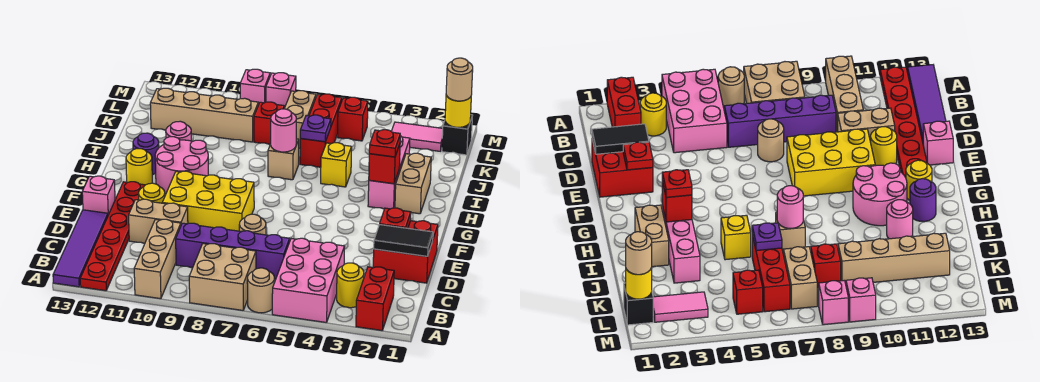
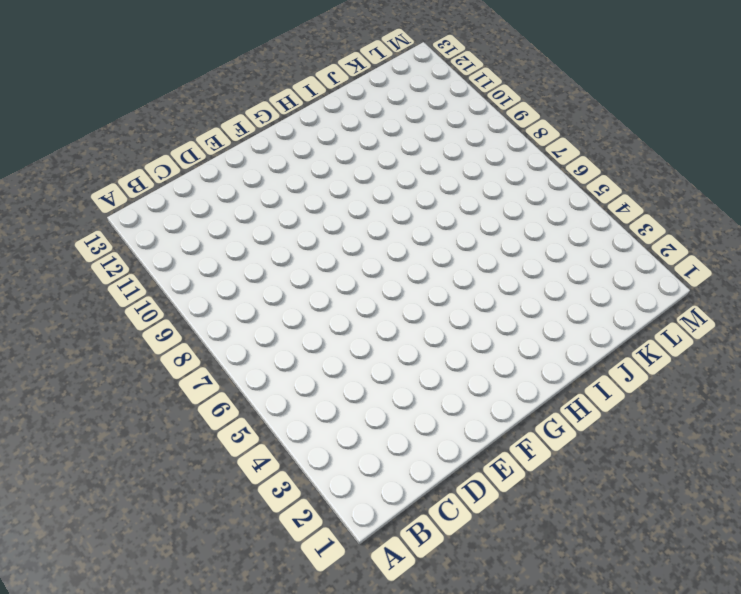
none -> red brick A2:B2 level 1
none -> pink brick A4:C5 level 1
none -> tan round brick A6 level 1
none -> tan brick A7:B8 level 1

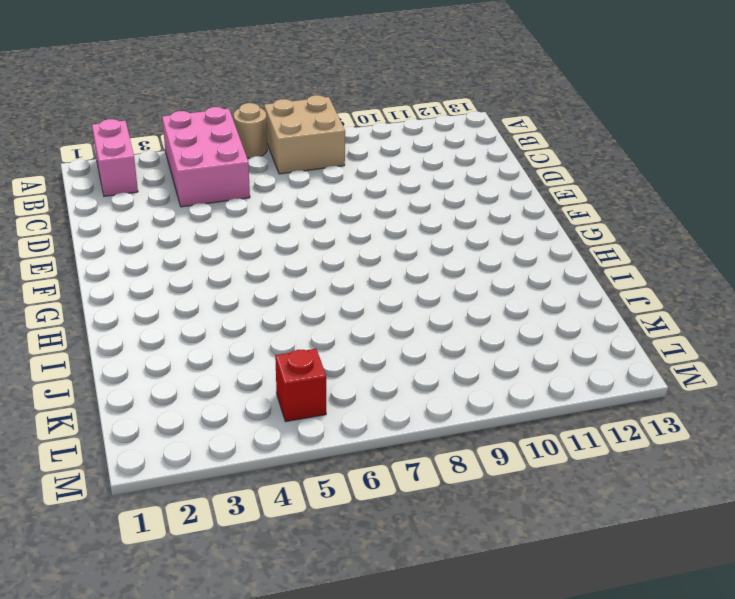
pink brick A2:B2 level 1 -> red brick A2:B2 level 1
none -> tan brick A10:C10 level 1
none -> red plate A12:F12 level 1
none -> purple tile A13:D13 level 1
none -> yellow round brick B3 level 1

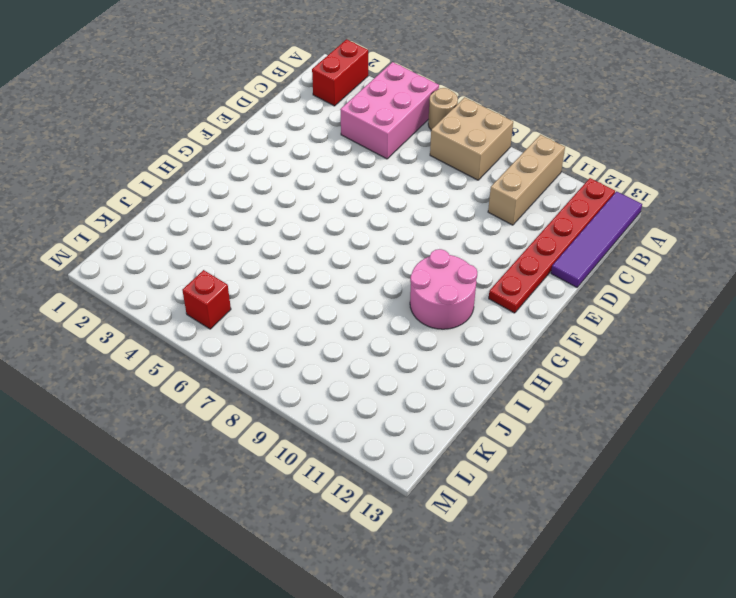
none -> yellow round brick B3 level 1
none -> purple brick C6:C9 level 1
none -> red brick D1:E2 level 1
none -> tan round brick D7 level 1

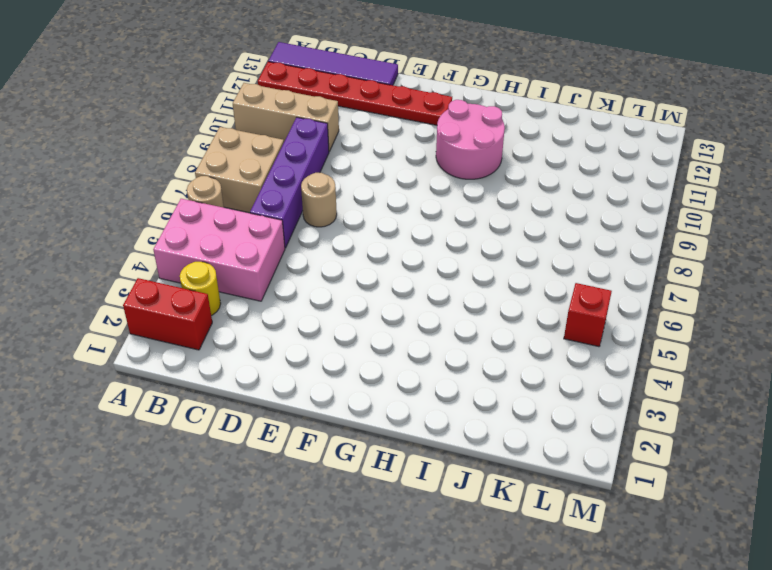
none -> red brick D1:E2 level 1
none -> tan brick D10:D11 level 1
none -> yellow brick E8:F10 level 1
none -> yellow round brick E11 level 1

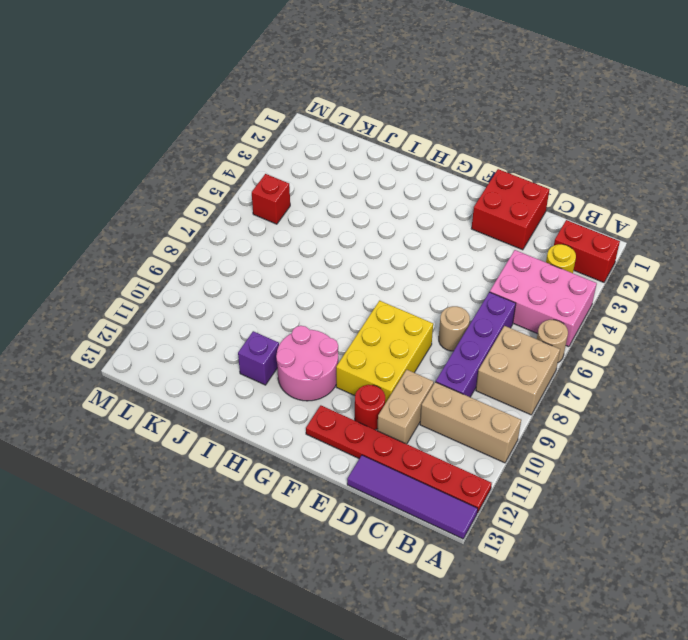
red round brick E11 level 1 -> yellow round brick E11 level 1
purple brick I11 level 1 -> pink round brick I11 level 1
none -> pink brick E13 level 1
none -> yellow round brick G12 level 1
none -> tan brick H2:I2 level 1
none -> pink brick H3:J3 level 1

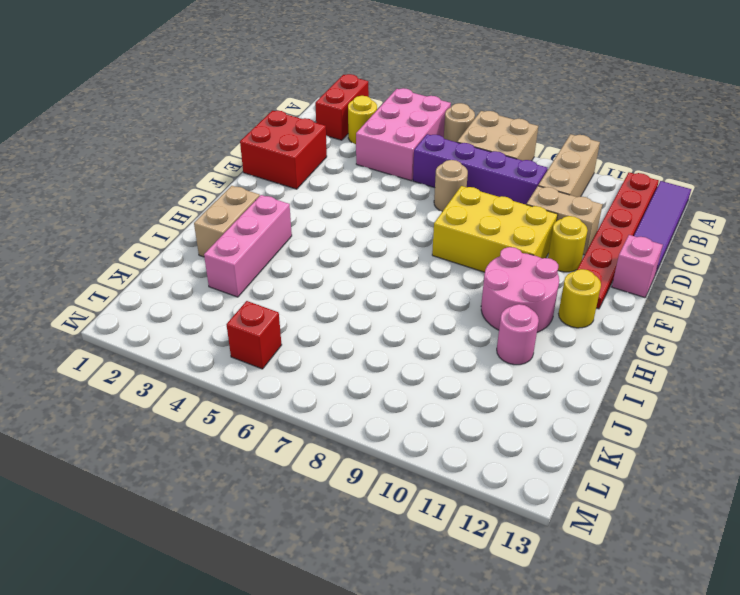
none -> purple round brick H12 level 1
none -> yellow brick I5 level 1
none -> tan brick I7 level 1
none -> red brick J6:L6 level 1

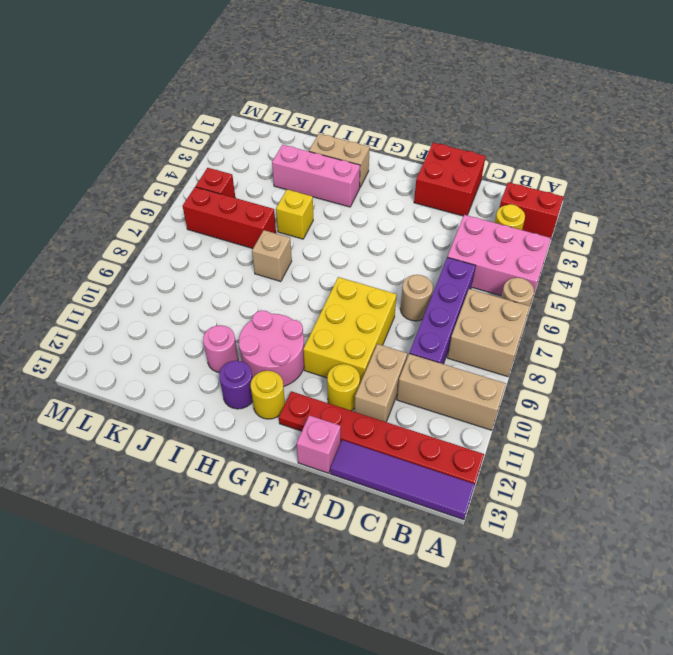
none -> tan brick K7:L7 level 1
none -> red brick K8 level 1
none -> tan brick K9:K12 level 1
none -> black brick L1 level 1

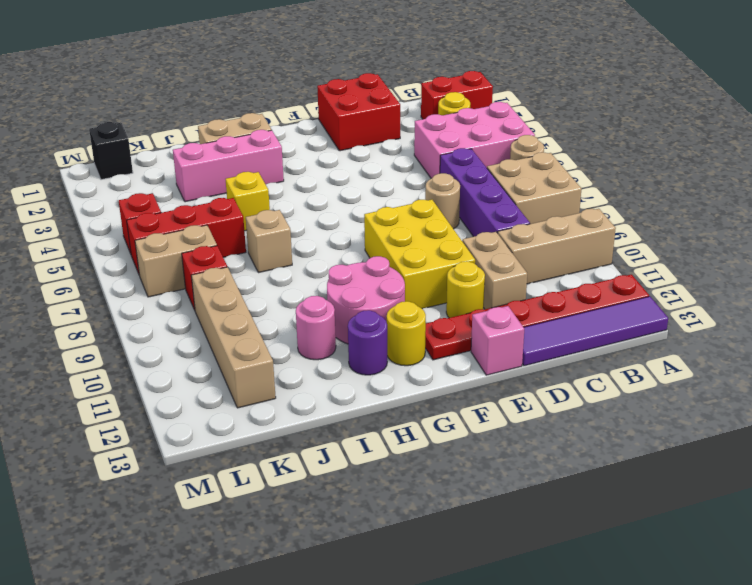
none -> pink tile L2:L3 level 1
none -> pink brick M8 level 1
none -> pink brick M9 level 1
none -> black tile D1:D2 level 2

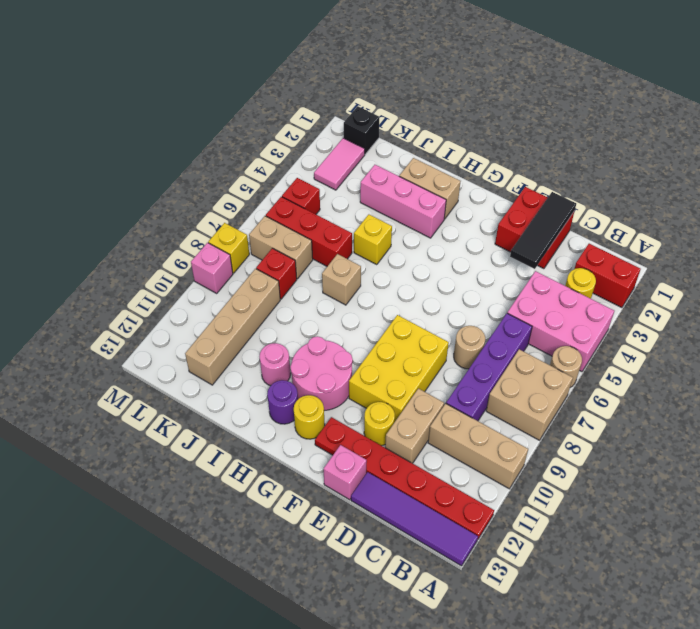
black tile D1:D3 level 2 -> black tile D1:D2 level 2
yellow brick M8 level 1 -> pink brick M8 level 1
none -> red plate E2 level 2
none -> red brick H3 level 2
none -> pink round brick I7 level 2
none -> purple plate J6 level 2

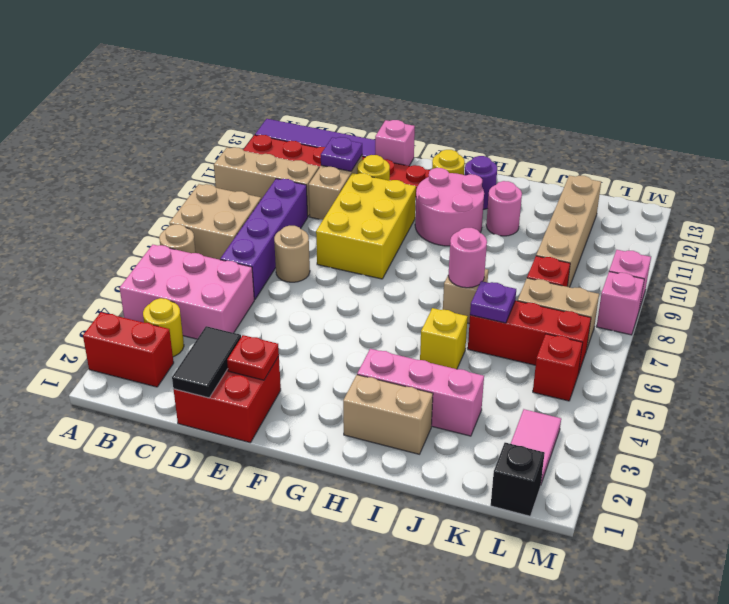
purple plate D11 level 2 -> none
none -> red brick H3 level 2
none -> yellow round brick L1 level 2
none -> red plate H3 level 3
none -> tan round brick L1 level 3

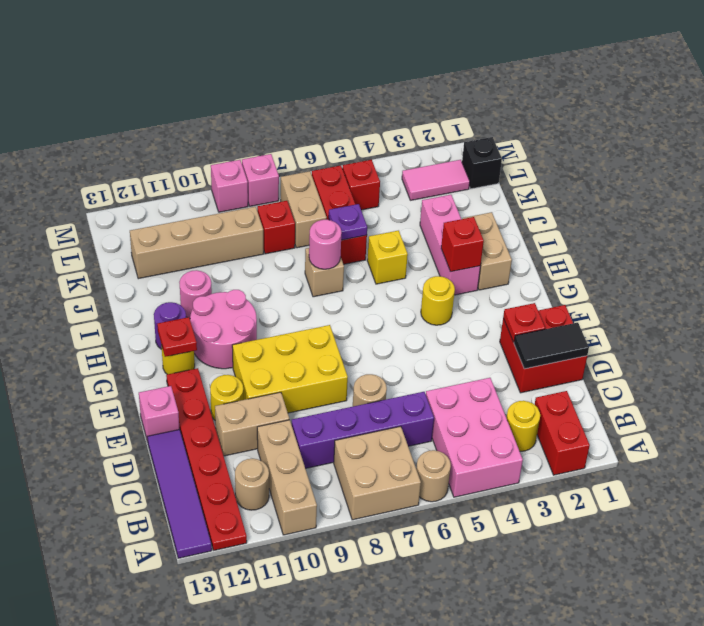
tan round brick B11 level 1 -> tan round brick L1 level 3
yellow round brick G4 level 1 -> yellow round brick L1 level 2
red plate G12 level 2 -> red plate H3 level 3

